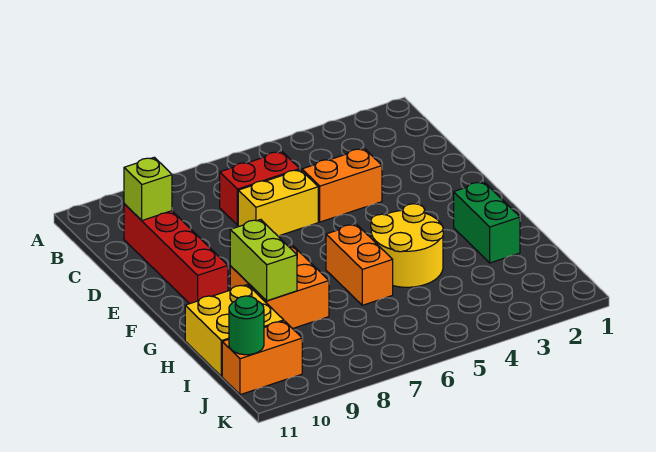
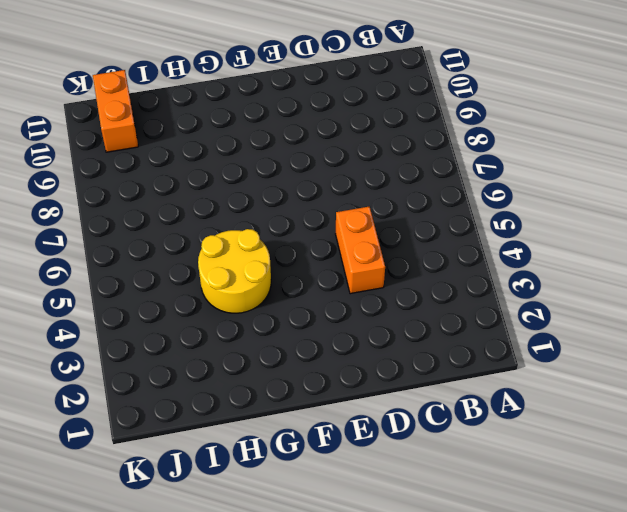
none -> red brick C6:C7 level 1
none -> red brick C10:F10 level 1
none -> yellow brick D6:D7 level 1

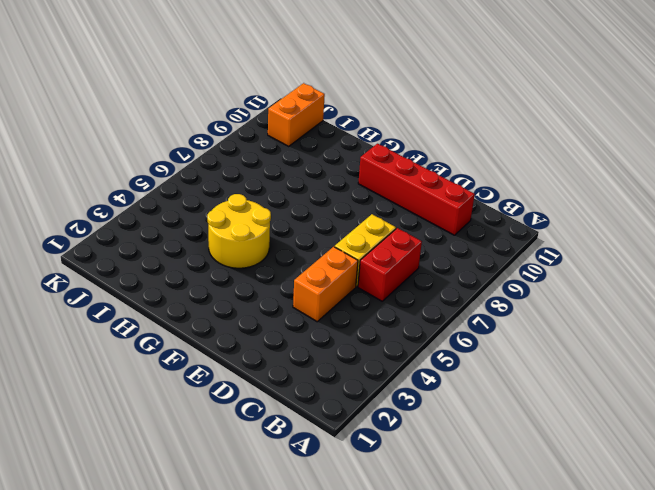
none -> green brick G2:H2 level 1
none -> orange brick G6:H6 level 1
none -> orange brick G8:H9 level 1

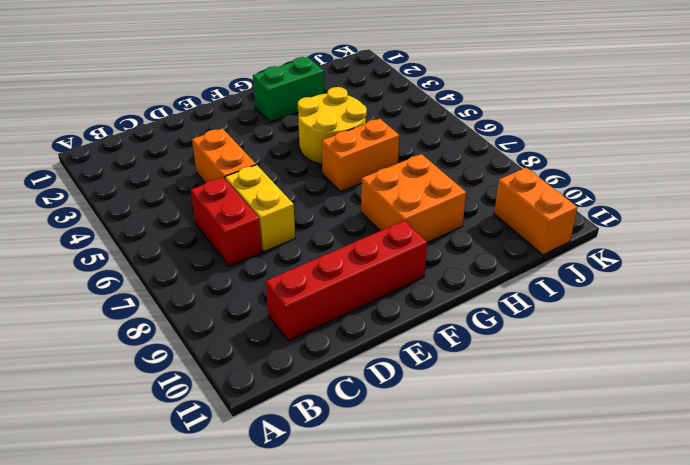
none -> yellow brick H10:I11 level 1
none -> lime brick C10 level 2
none -> lime brick G9:H9 level 2

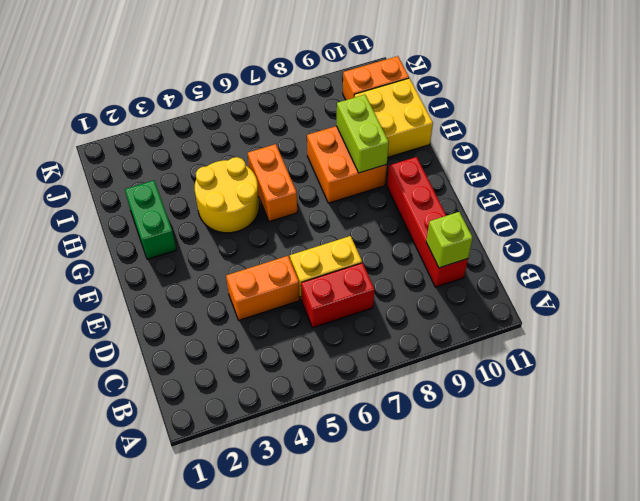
none -> green round brick J11 level 2

